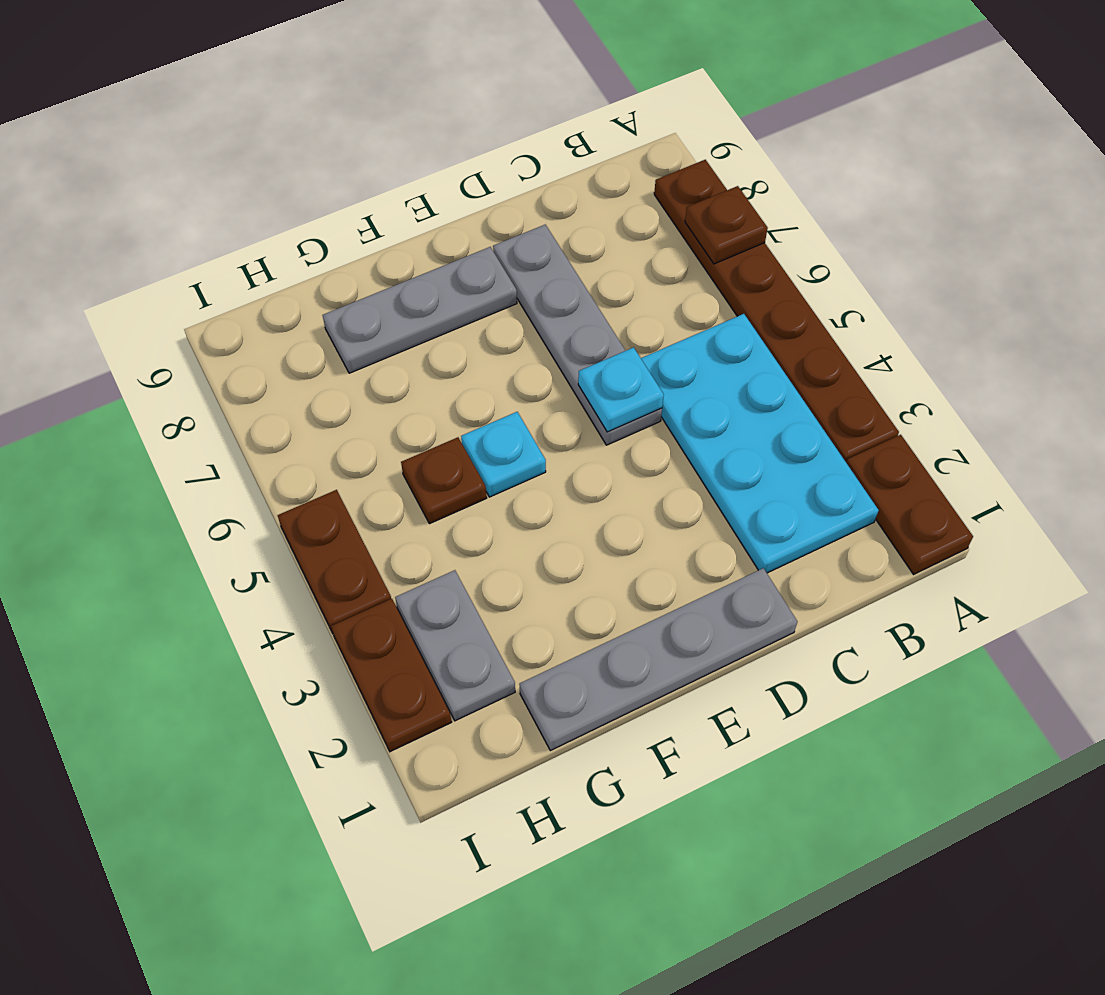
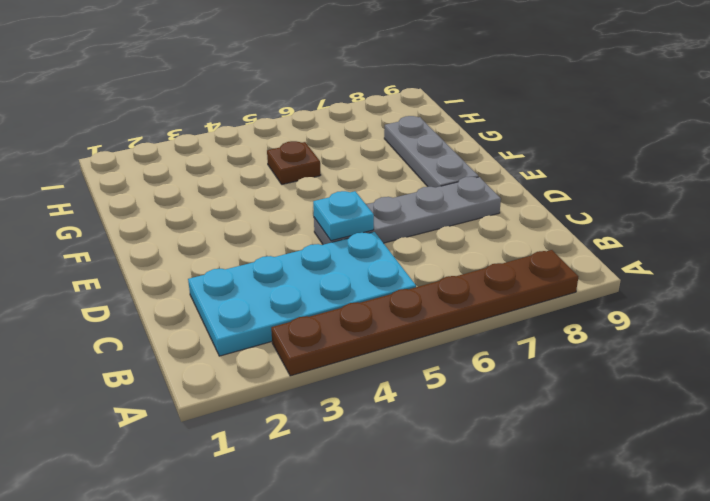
none -> brown plate A1:A2 level 1
none -> grey plate D1:G1 level 1
none -> cyan plate F5 level 1

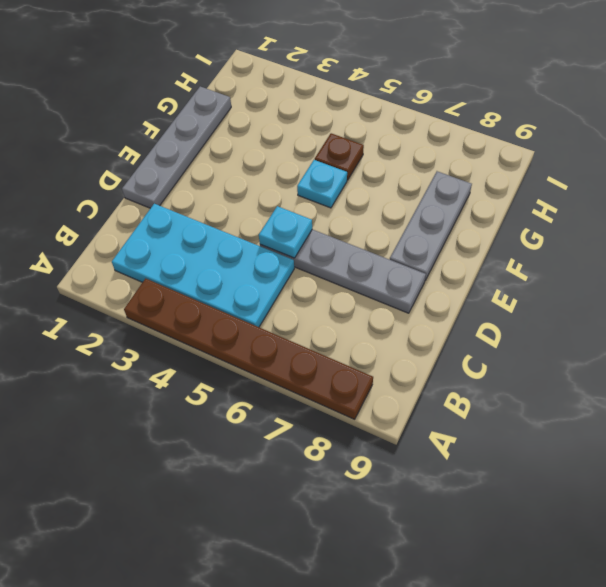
none -> brown plate A1:A2 level 1
none -> grey plate H2:H3 level 1
none -> brown plate I2:I3 level 1

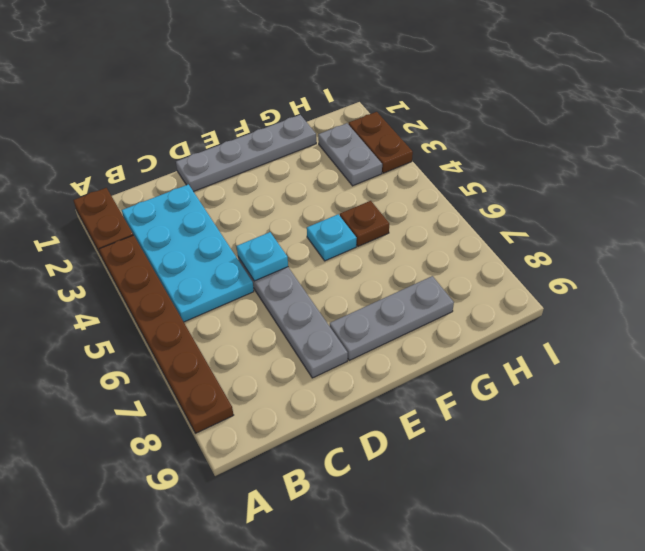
none -> brown plate I4:I5 level 1
none -> brown plate A7 level 2

